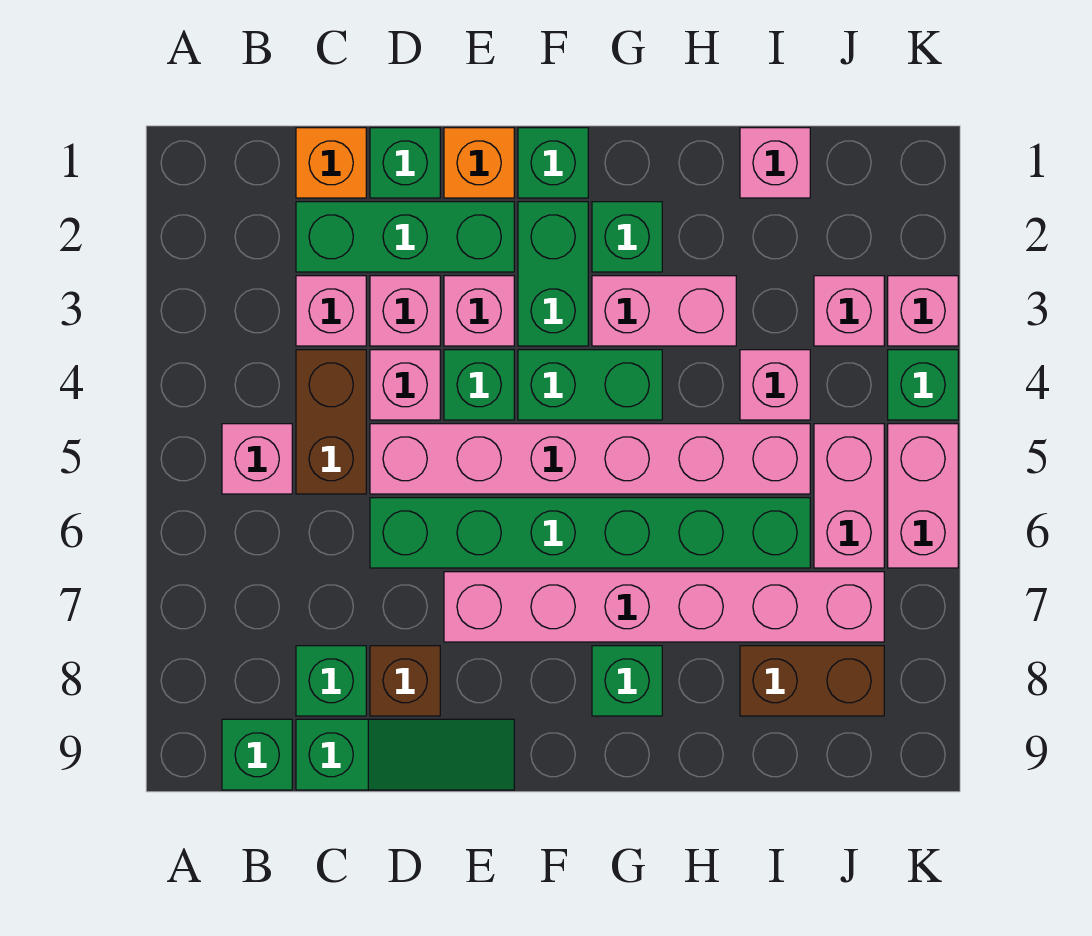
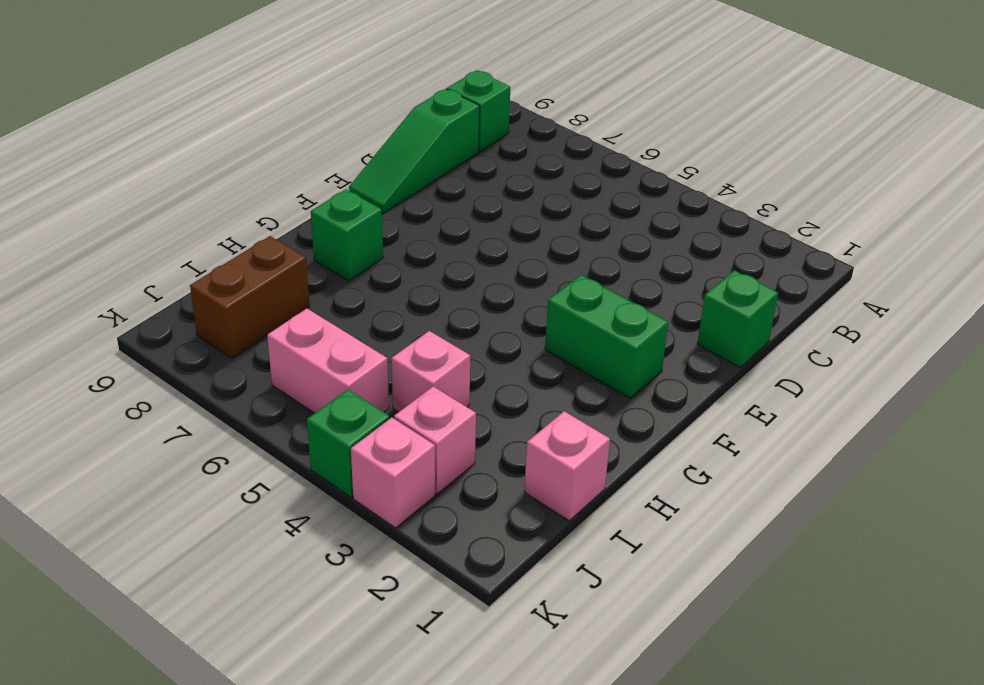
none -> pink brick B5 level 1
none -> orange brick C1 level 1
none -> green brick C2:E2 level 1
none -> pink brick C3 level 1

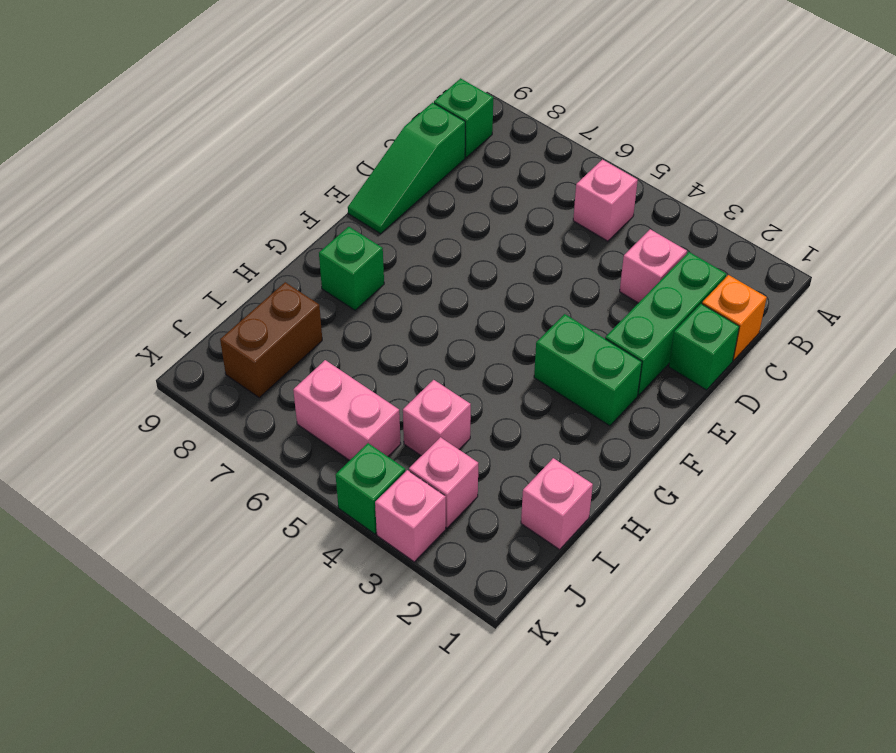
none -> brown brick C4:C5 level 1
none -> green brick C8 level 1
none -> pink brick D3 level 1
none -> pink brick D4 level 1

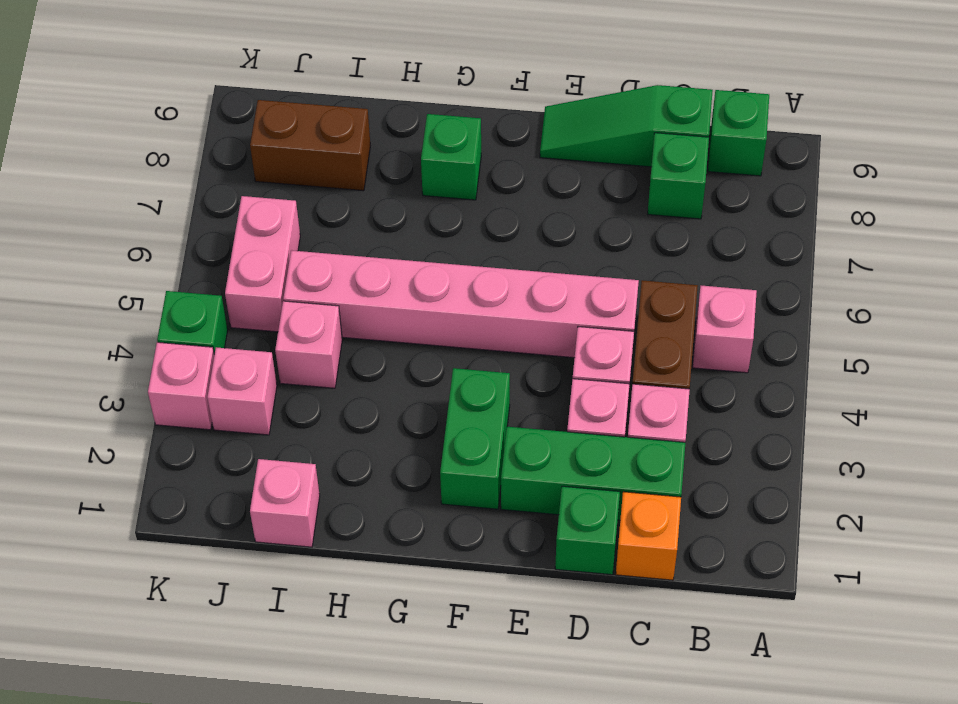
none -> green brick D6:I6 level 1
none -> brown brick D8 level 1
none -> orange brick E1 level 1
none -> pink brick E3 level 1

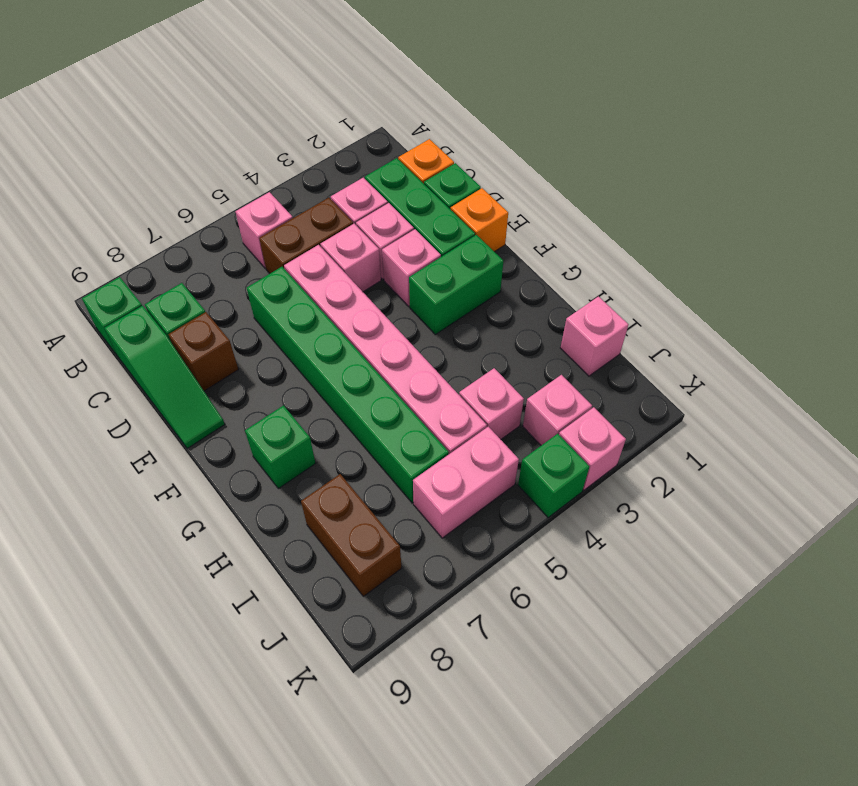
none -> green brick E4 level 1
none -> pink brick E7:J7 level 1
none -> green brick F1 level 1
none -> green brick F4:G4 level 1

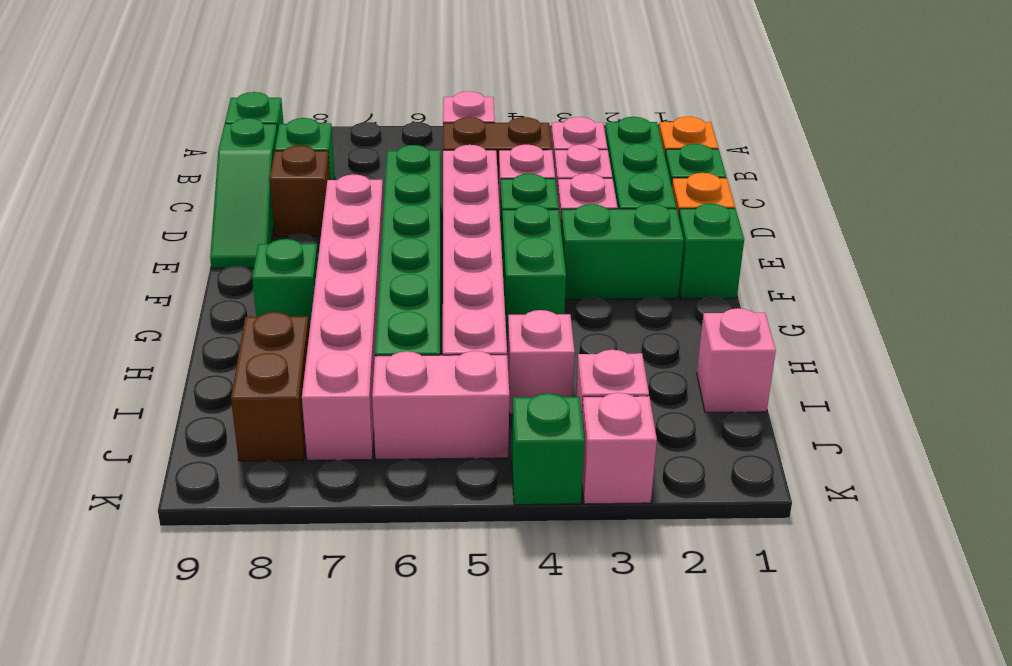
none -> green brick G2 level 1
none -> pink brick G3:H3 level 1
none -> pink brick K5:K6 level 1

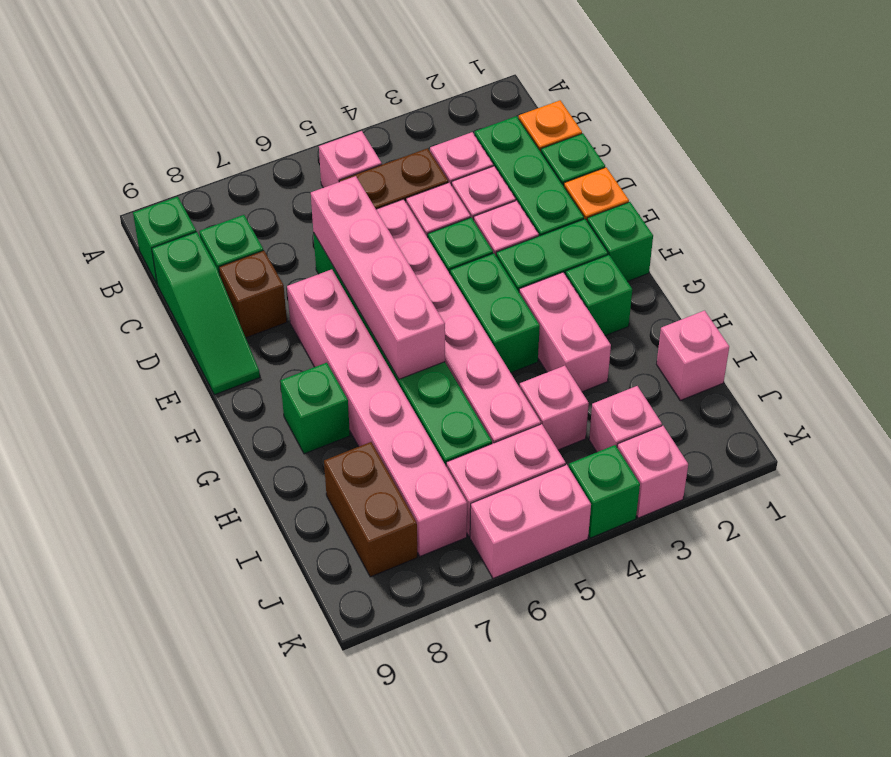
pink brick D6:G6 level 2 -> none

